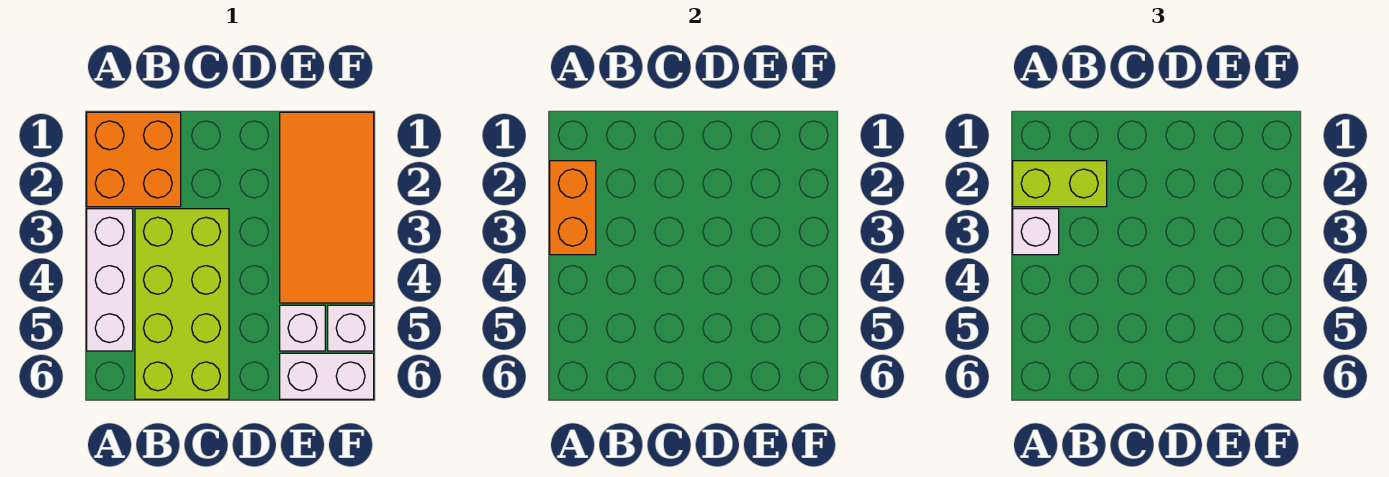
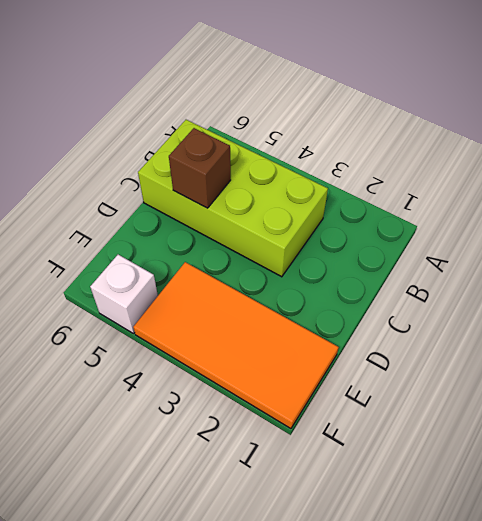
brown brick C5 level 2 -> none
none -> orange brick A1:B2 level 1
none -> white brick A3:A5 level 1

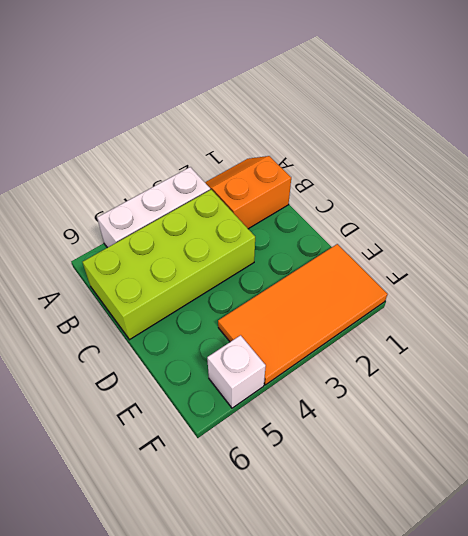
orange slope A1:B2 level 1 top B -> orange brick A1:B2 level 1
none -> white brick E5 level 1
none -> white brick E6:F6 level 1

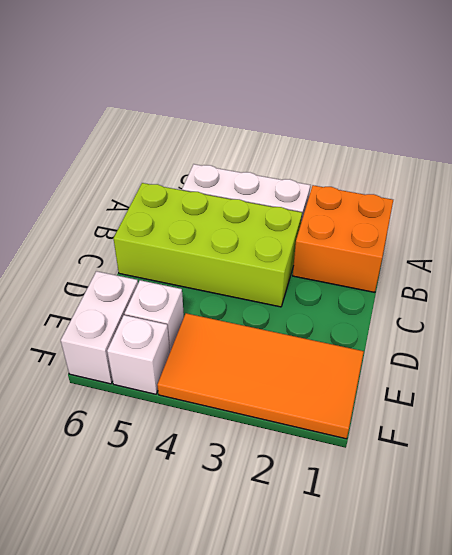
none -> orange brick A2:A3 level 2
none -> lime brick A2:B2 level 3

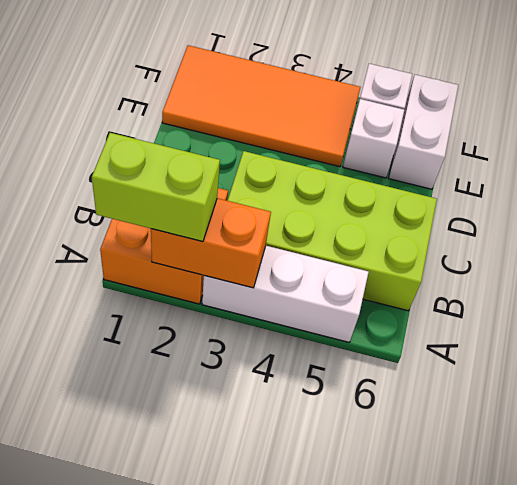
lime brick A1:A2 level 3 -> lime brick A2:B2 level 3
none -> white brick A3 level 3

